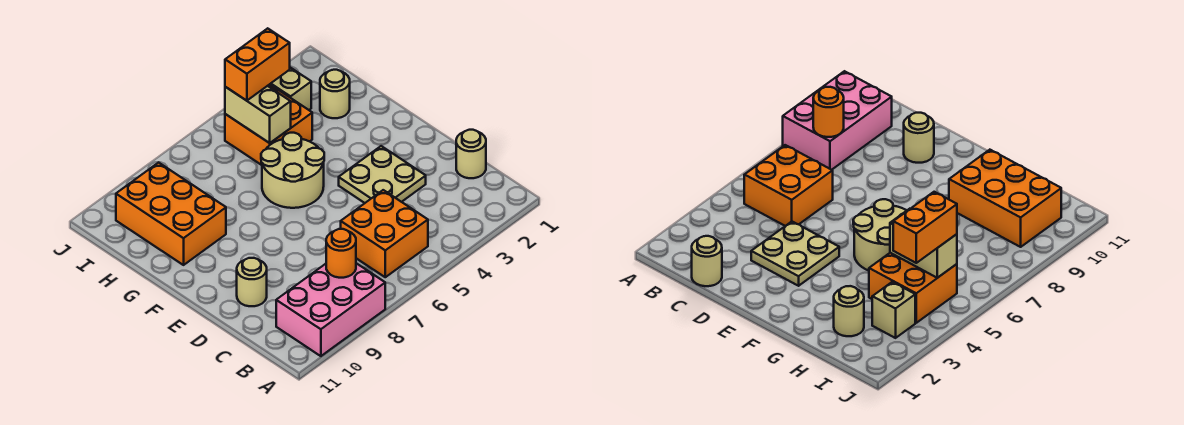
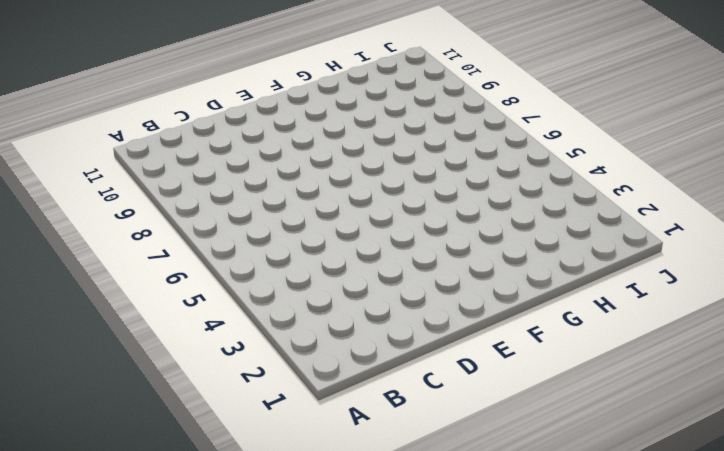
none -> pink brick A8:B10 level 1
none -> orange brick B5:C6 level 1
none -> tan round brick C1 level 1

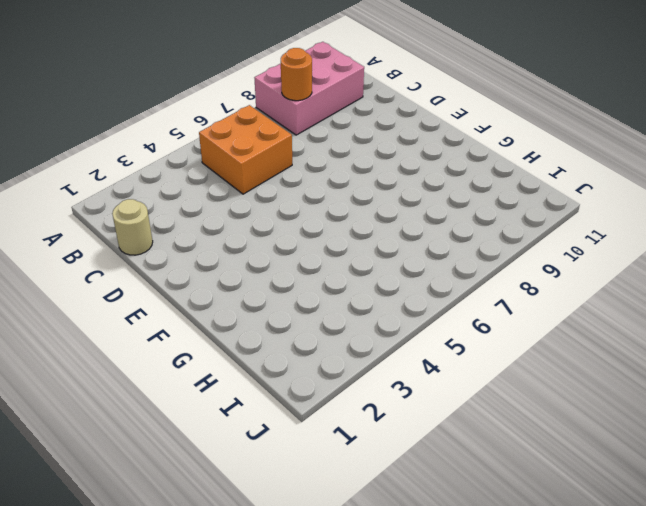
none -> tan plate D3:E4 level 1
none -> tan round brick D10 level 1
none -> tan round brick F5:G6 level 1

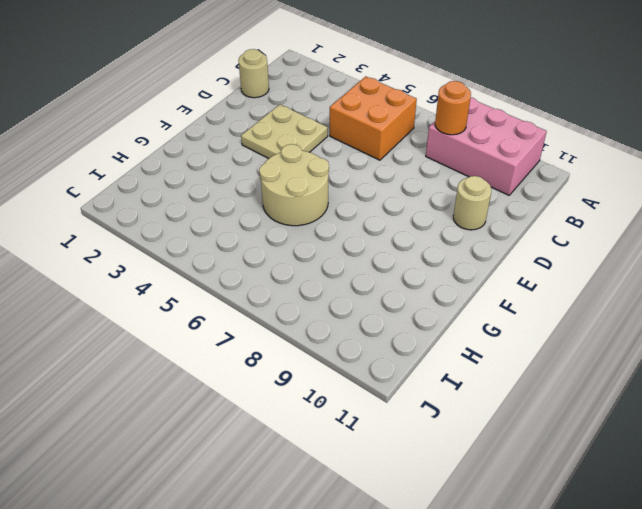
none -> orange brick G9:I10 level 1
none -> tan round brick H2 level 1
none -> orange brick H4:I5 level 1

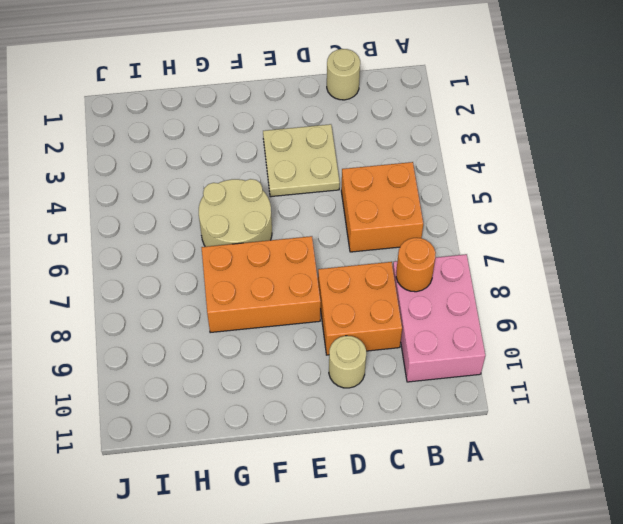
orange brick C8:D9 level 1 -> orange brick H4:I5 level 1
orange brick E7:G8 level 1 -> orange brick G9:I10 level 1
none -> tan round brick H2 level 1
none -> tan brick I3 level 1
none -> tan brick H5:I5 level 2

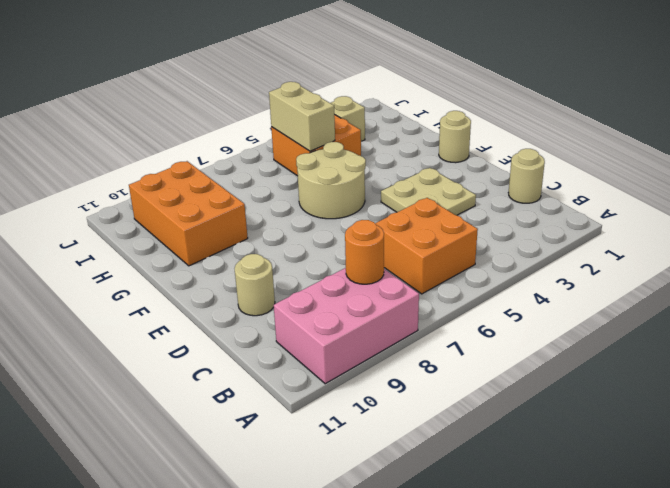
tan round brick F1 level 1 -> tan round brick H2 level 1
none -> orange brick I4:I5 level 3

